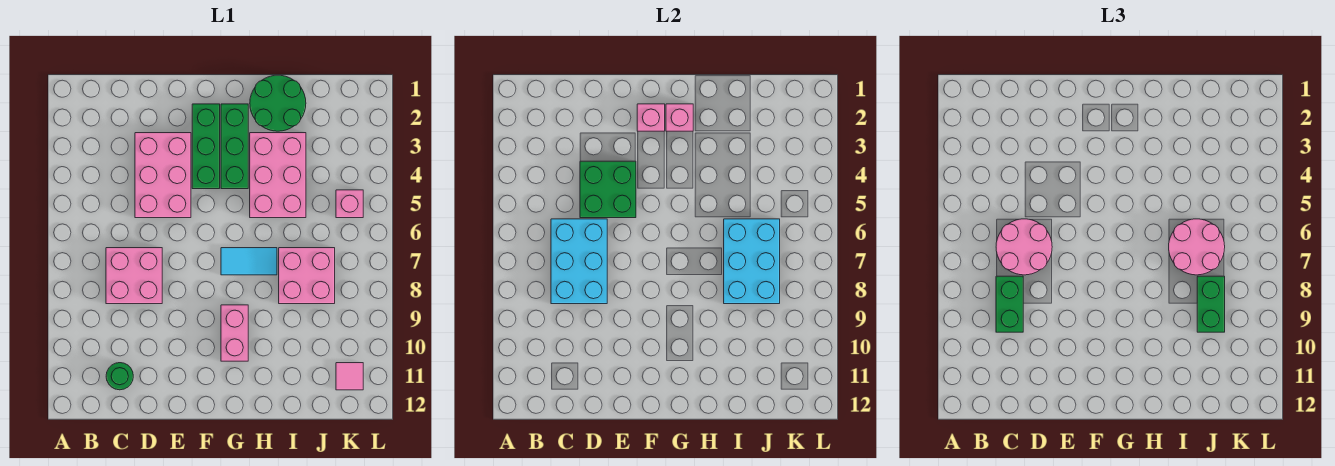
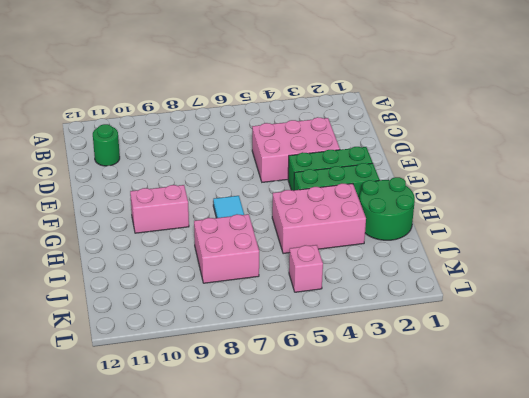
none -> pink brick C7:D8 level 1
none -> pink tile K11 level 1
none -> cyan brick C6:D8 level 2

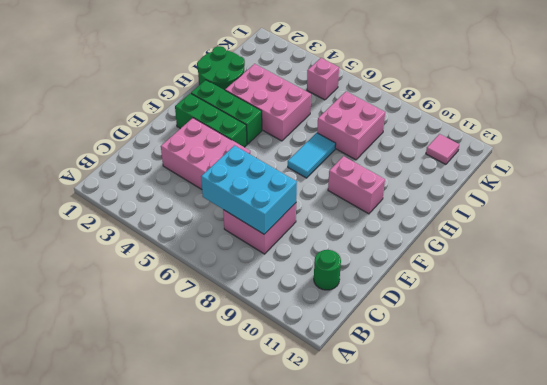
none -> green brick D4:E5 level 2
none -> pink brick F2 level 2
none -> pink brick G2 level 2

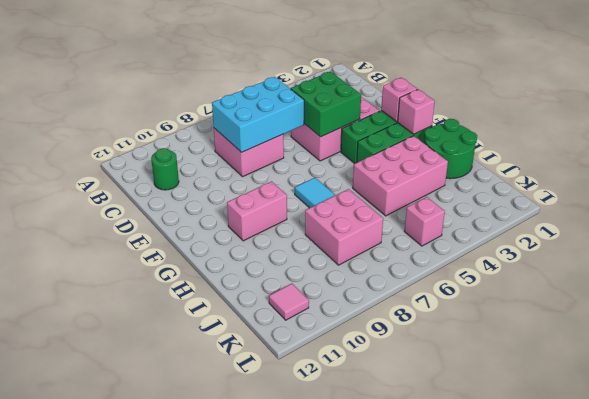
none -> cyan brick I6:J8 level 2
none -> pink round brick C6:D7 level 3
none -> green brick C8:C9 level 3

